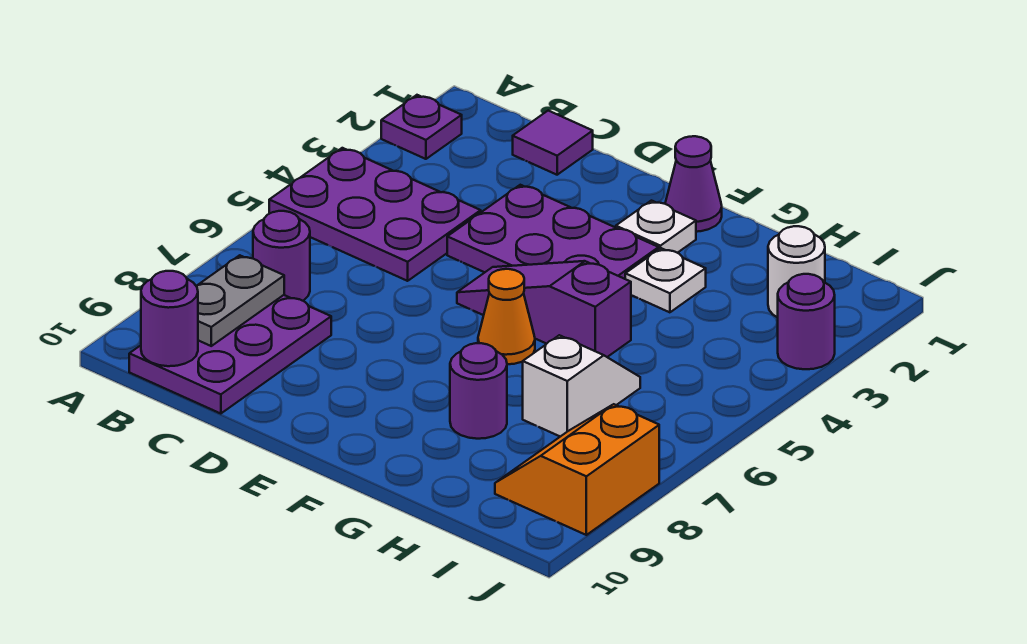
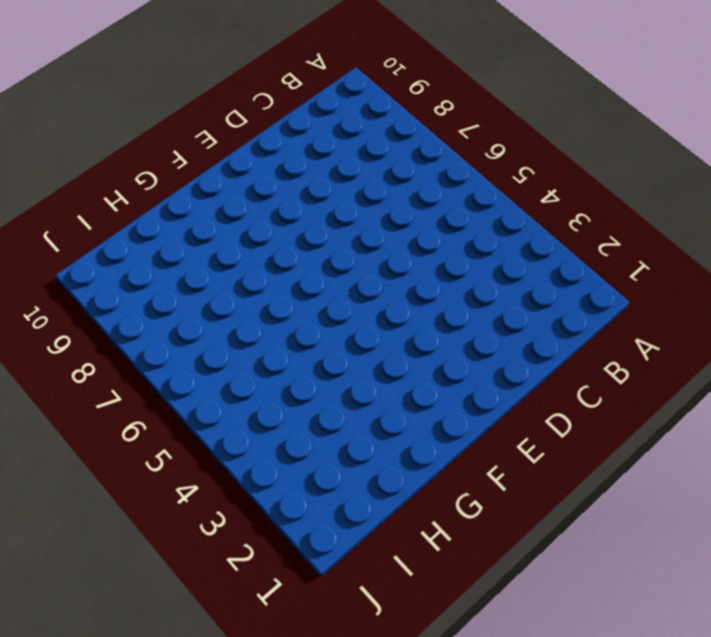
none -> purple plate A2 level 1
none -> purple plate A4:C5 level 1
none -> purple round brick B7 level 1

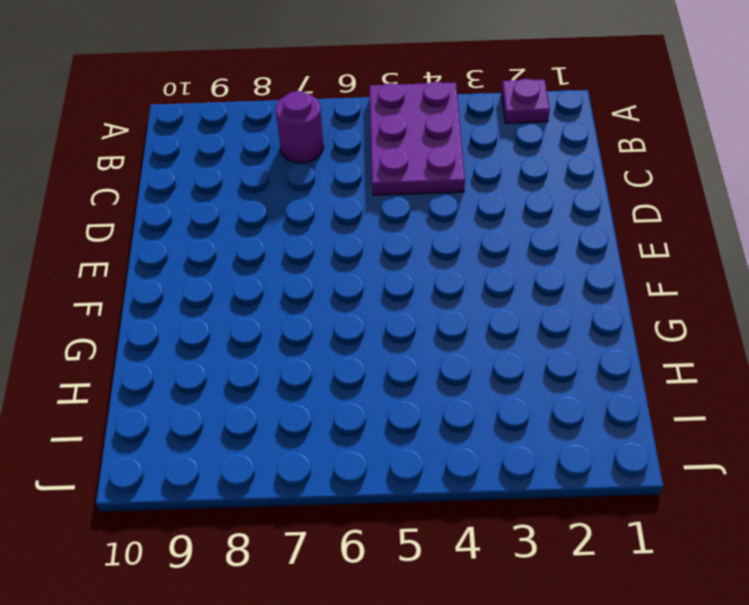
none -> purple plate B8:C10 level 1
none -> purple tile C1 level 1
none -> purple plate D3:F4 level 1

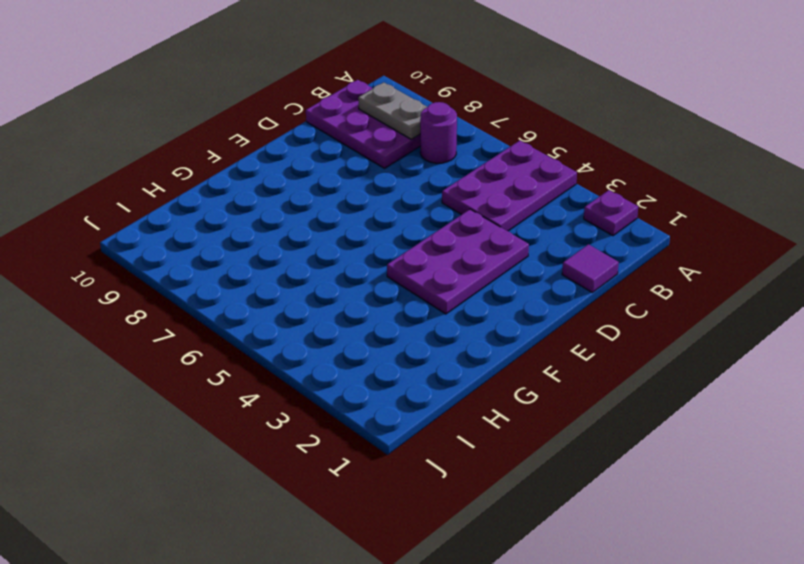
none -> purple slope E5:G5 level 1 top G
none -> purple cone F1 level 1
none -> white plate F2 level 1

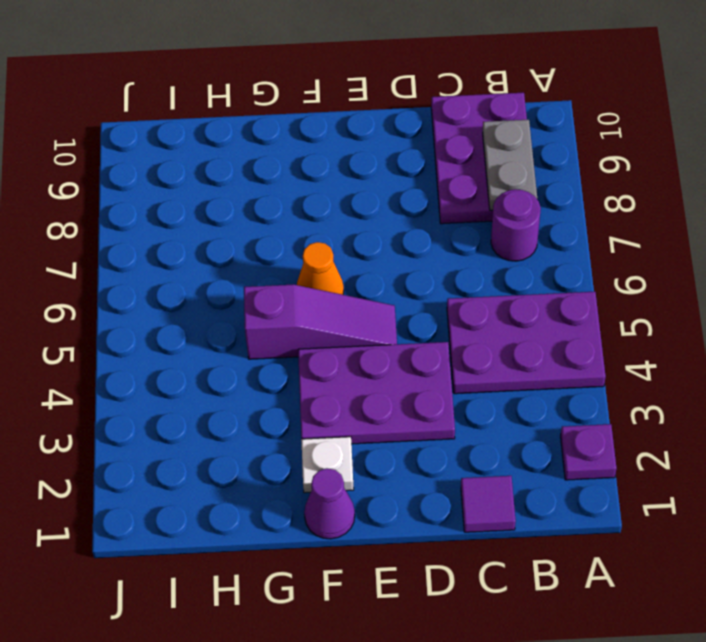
none -> white plate G3 level 1
none -> purple round brick G8 level 1
none -> white slope H6:H7 level 1 top 7

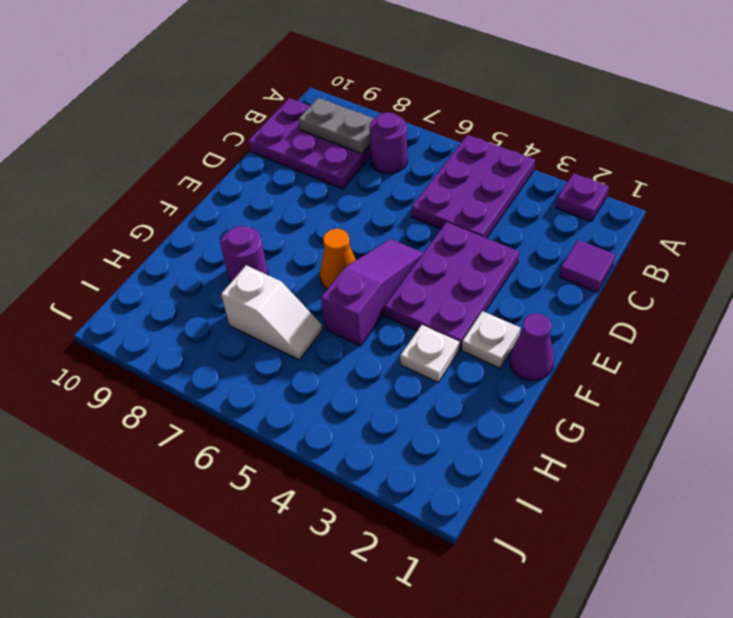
none -> white round brick I2 level 1
none -> orange slope I8:J9 level 1 top J
none -> purple round brick J3 level 1

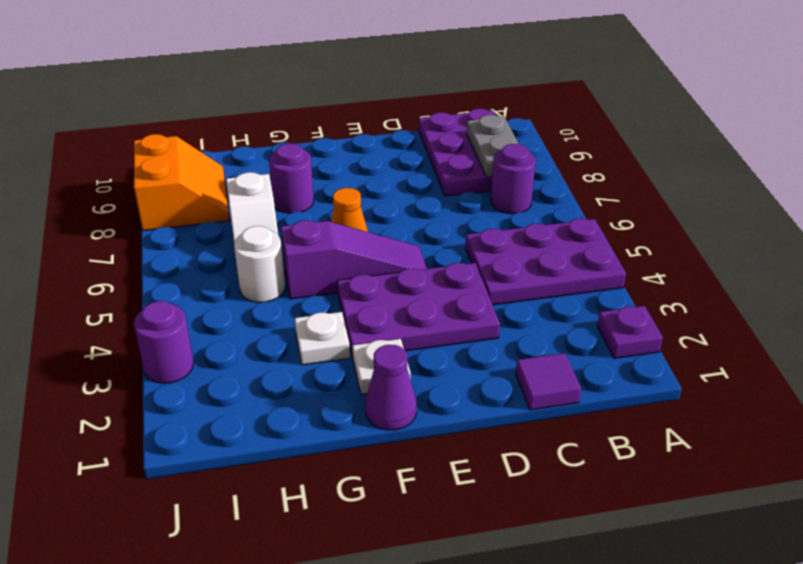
white round brick H5 level 1 -> white round brick I2 level 1
none -> purple round brick B10 level 2

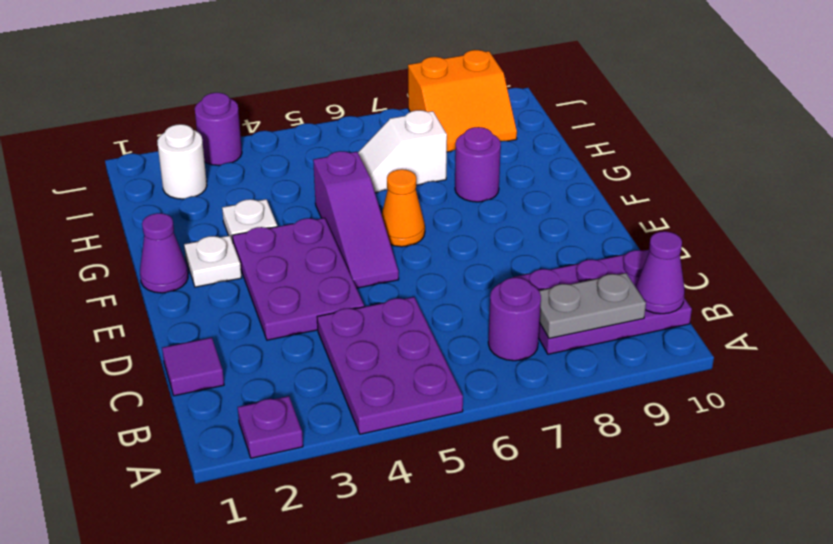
purple cone B10 level 2 -> purple round brick B10 level 2

